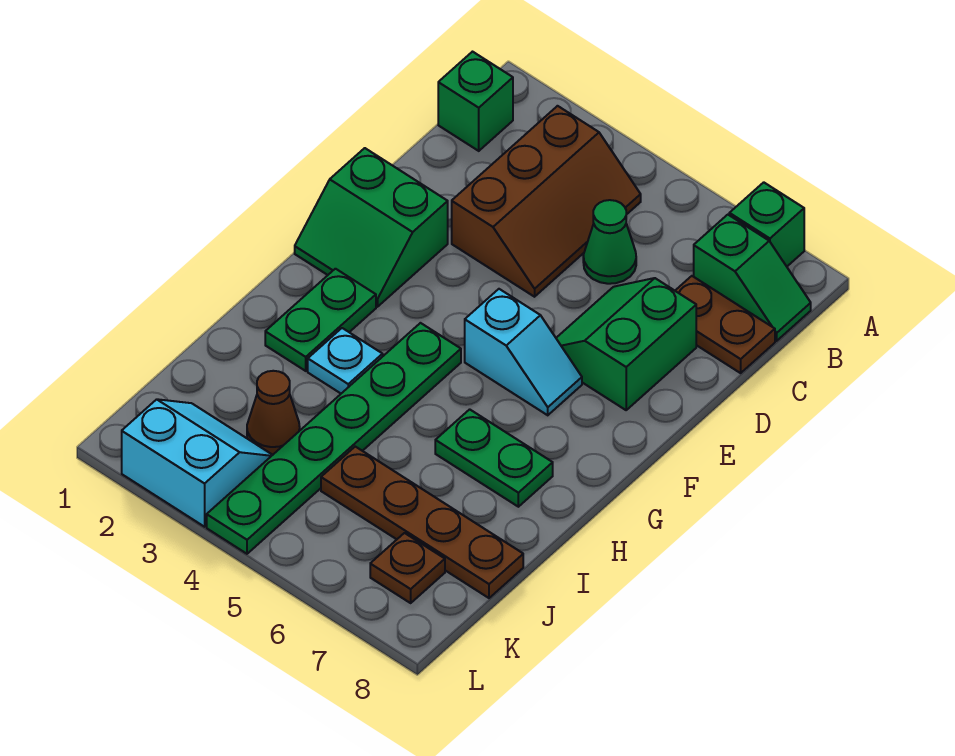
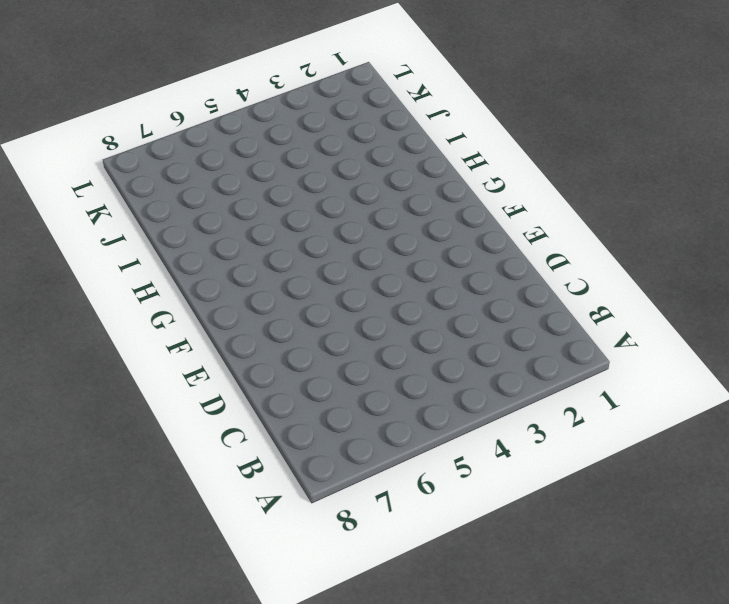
none -> green brick A7 level 1
none -> green brick B1 level 1
none -> brown slope B3:D4 level 1 top 3

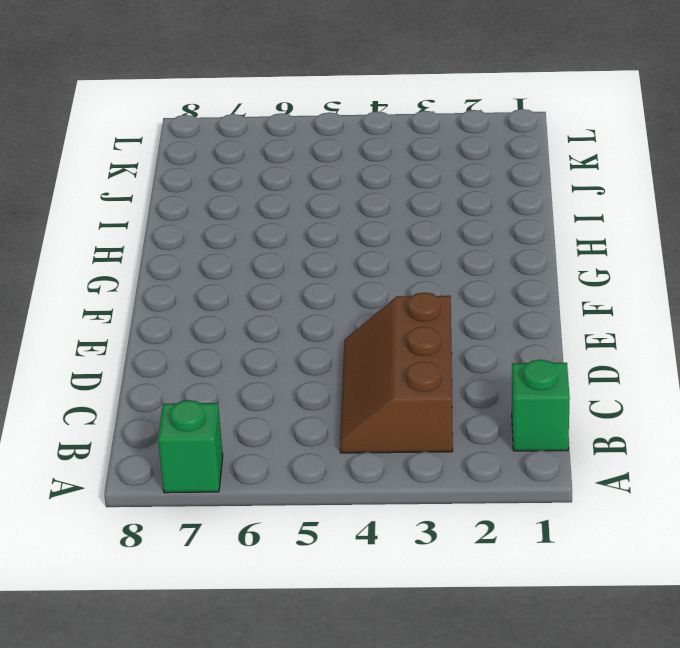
none -> green slope B7:B8 level 1 top 7
none -> green cone C5 level 1
none -> brown plate C7:C8 level 1

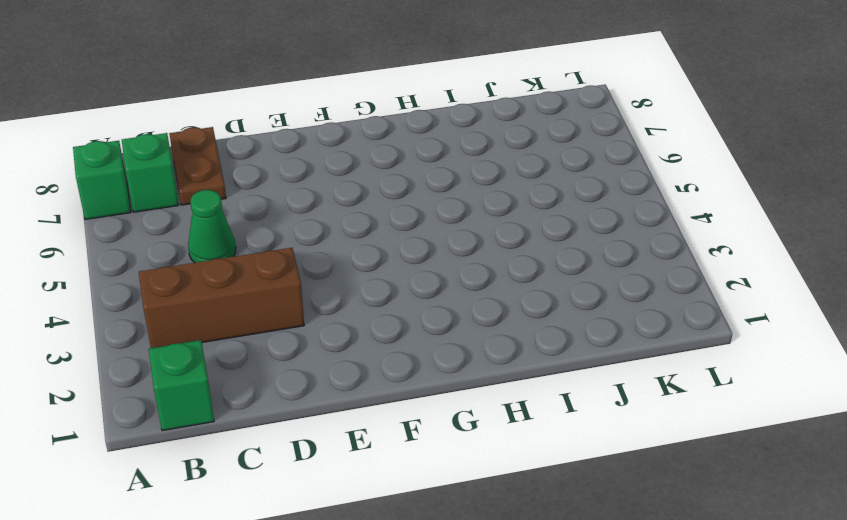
none -> green slope D6:E7 level 1 top 7
none -> green slope E1:F2 level 1 top E
none -> cyan slope F5:F6 level 1 top 5

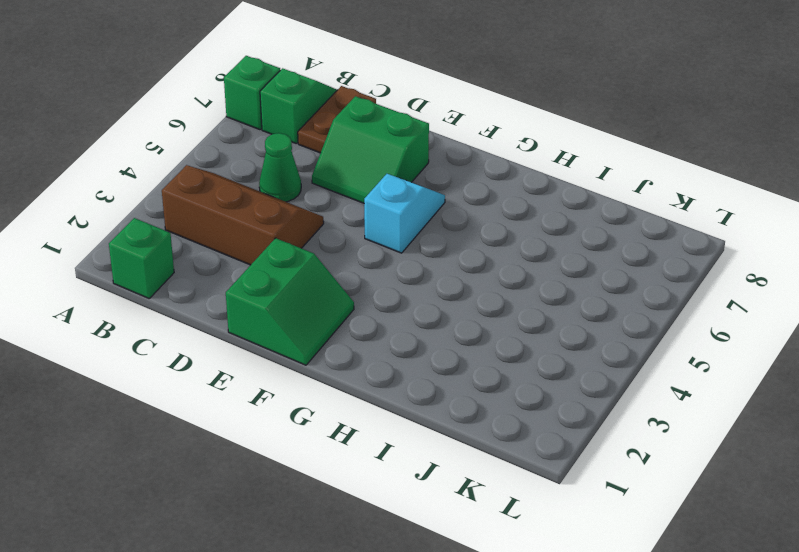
none -> green plate G2:H2 level 1
none -> green plate G4:L4 level 1
none -> cyan plate H3 level 1

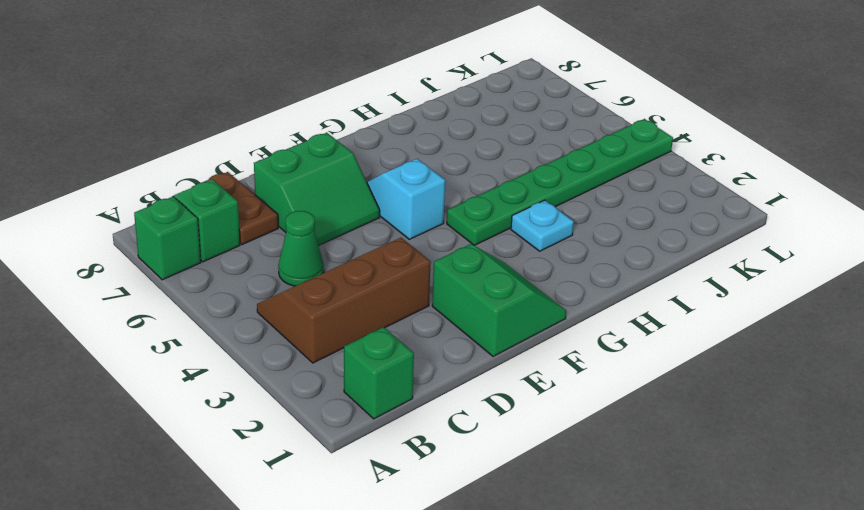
none -> green plate G2:H2 level 1
none -> green plate H6:H7 level 1
none -> brown cone J3 level 1

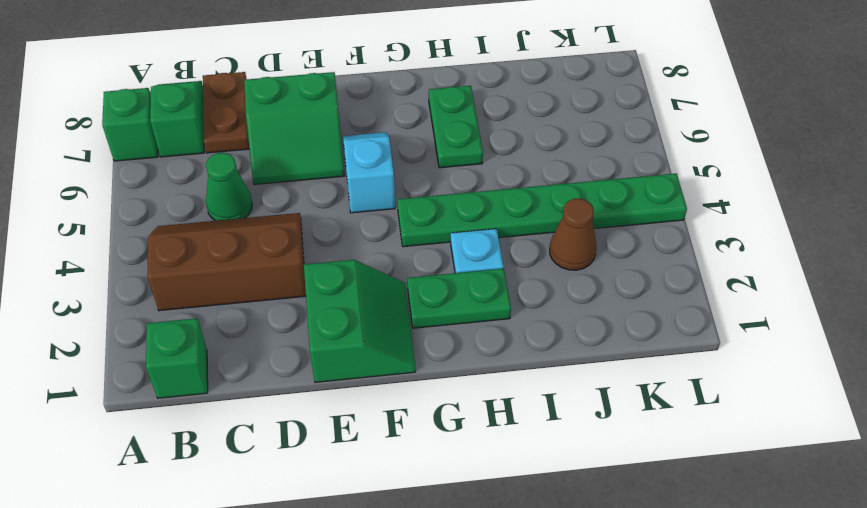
none -> brown plate J5:J8 level 1
none -> cyan slope K2:L3 level 1 top L
none -> brown plate K7 level 1

